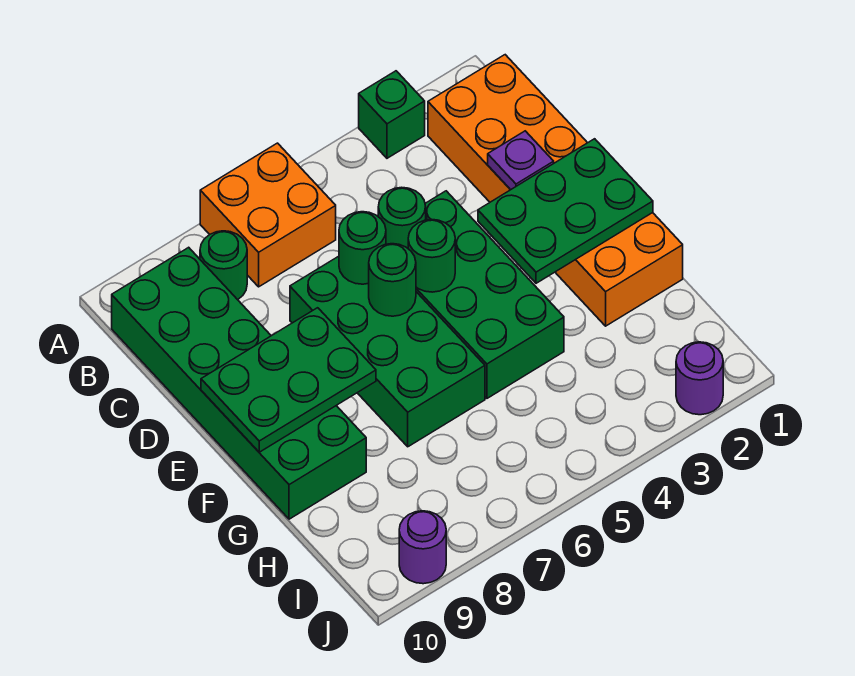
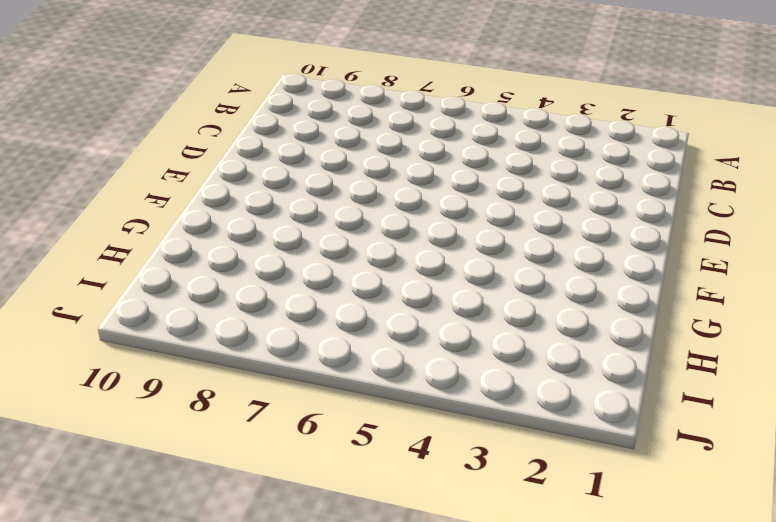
none -> green brick A3 level 1
none -> orange brick A6:B7 level 1
none -> orange brick B1:G2 level 1

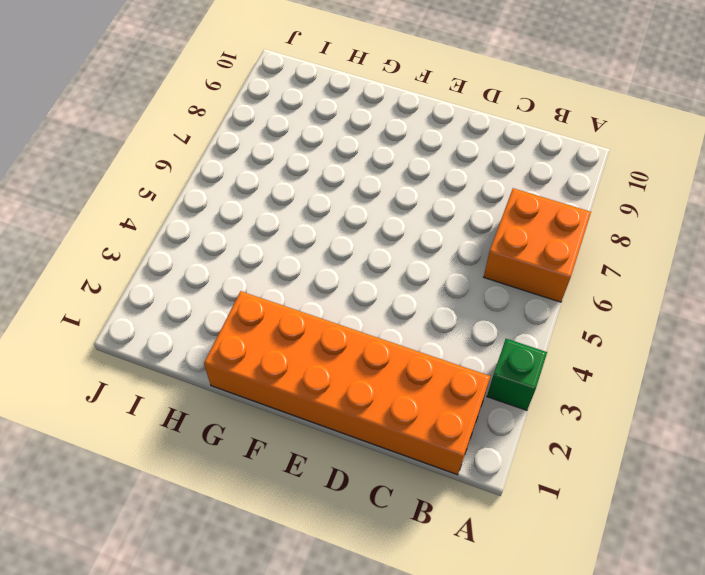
none -> green round brick B8 level 1
none -> green brick B9:G10 level 1
none -> green brick D4:G5 level 1

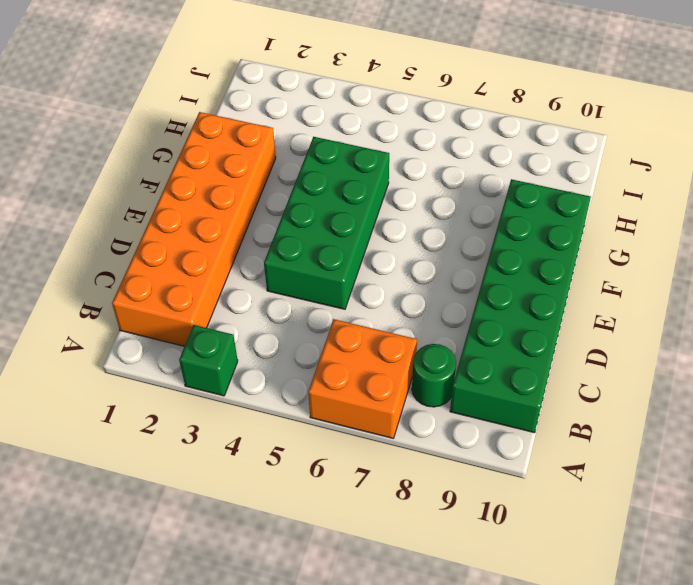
none -> green brick D6:G7 level 1
none -> purple round brick J2 level 1
none -> purple round brick J9 level 1

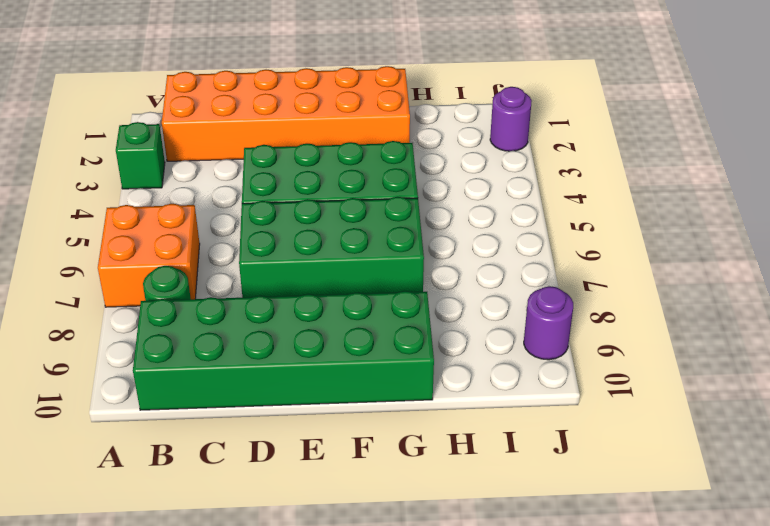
none -> purple plate D2 level 2
none -> green round brick D5 level 2
none -> green round brick D6 level 2

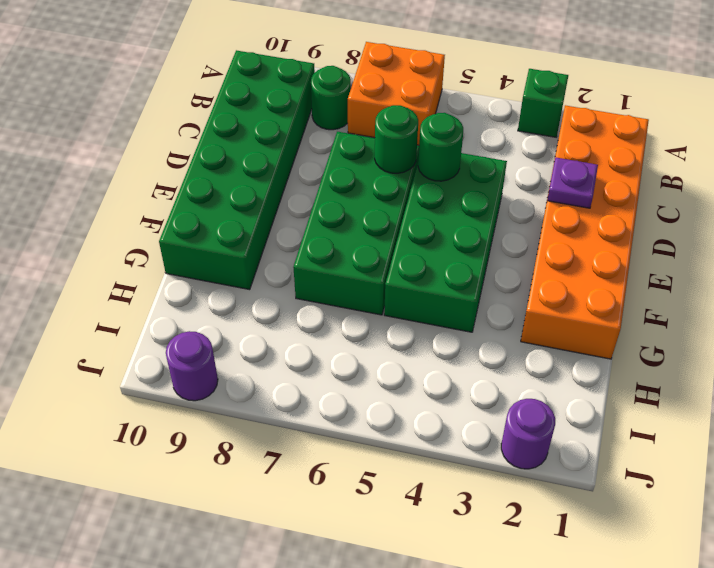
none -> green plate E1:F3 level 2
none -> green round brick E5 level 2
none -> green round brick E6 level 2

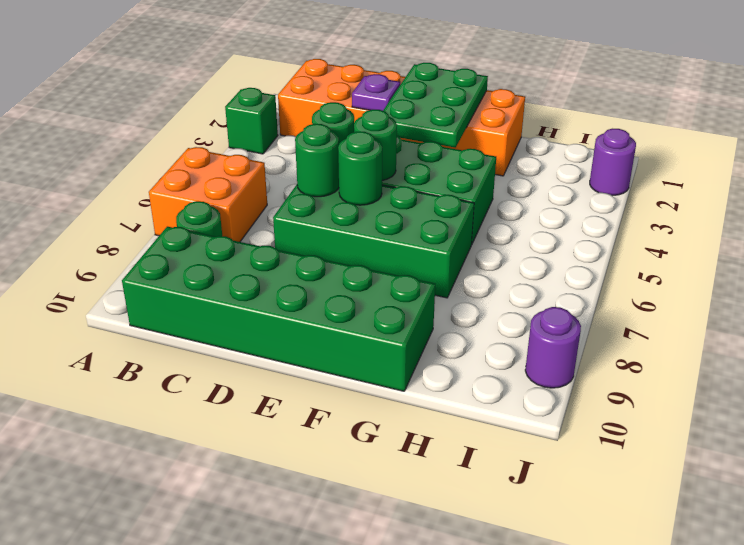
none -> green plate E8:F10 level 2

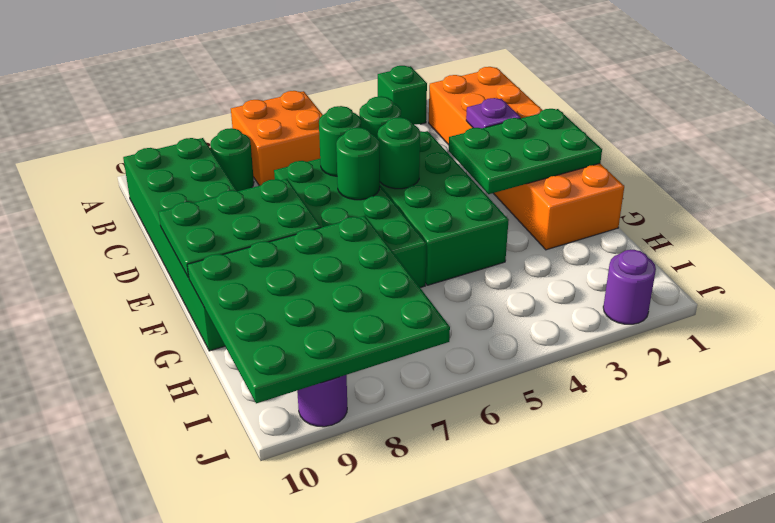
green plate G7:J10 level 2 -> none

